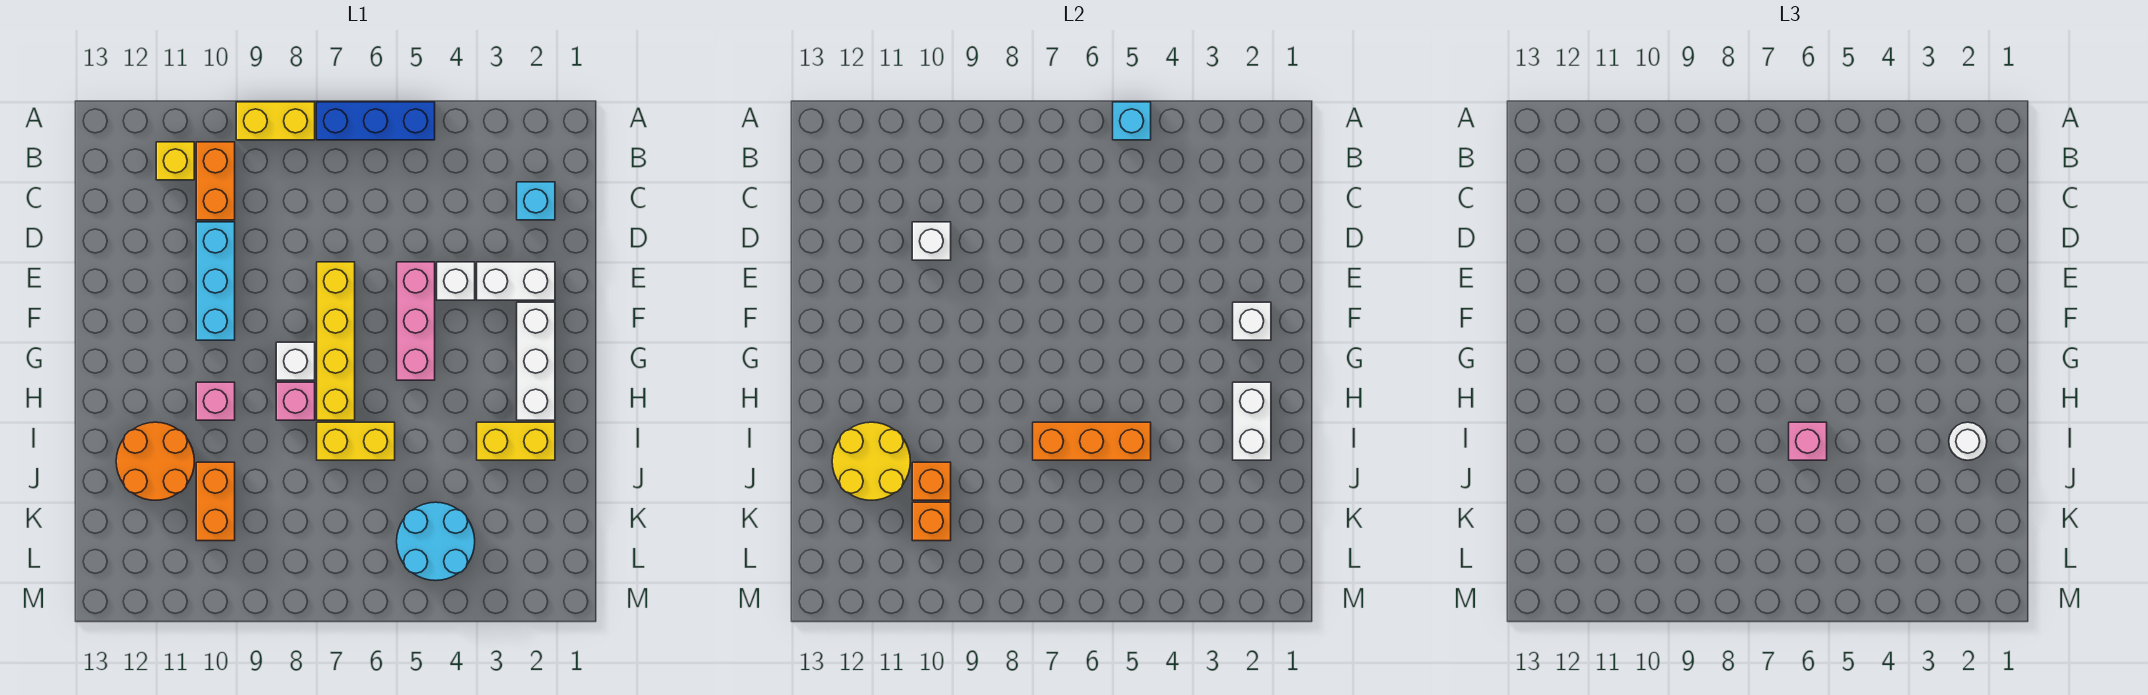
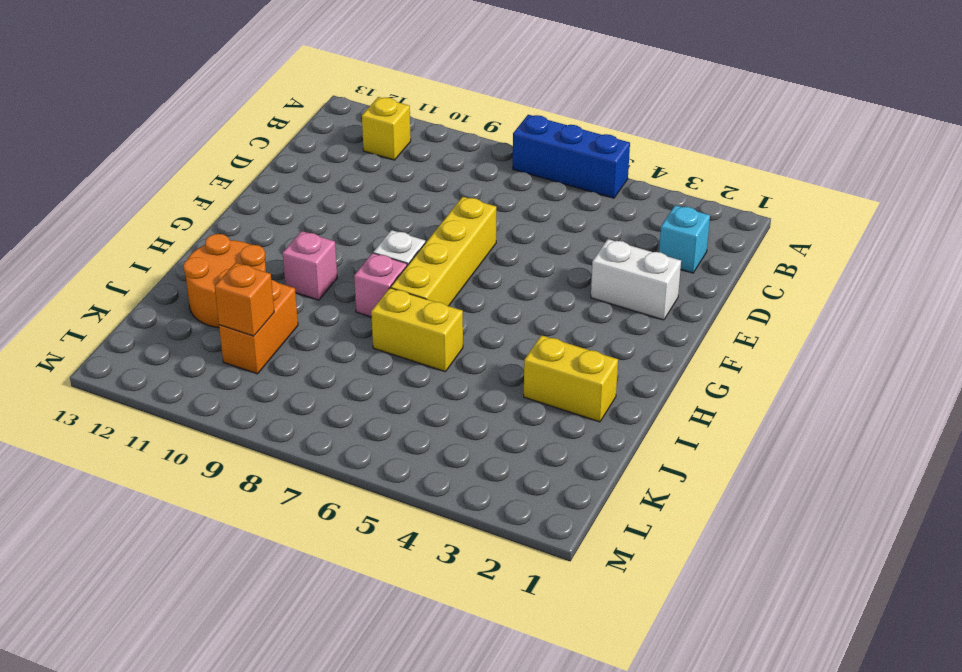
none -> yellow brick A8:A9 level 1
none -> orange brick B10:C10 level 1
none -> cyan brick D10:F10 level 1

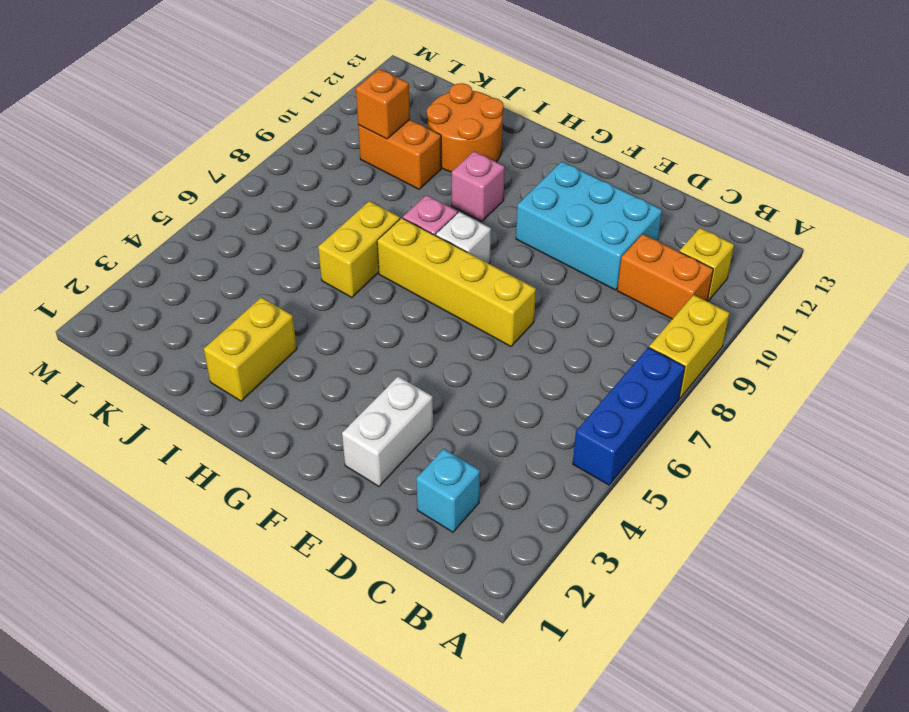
cyan brick D10:F11 level 1 -> cyan brick D10:F10 level 1
none -> white brick E4 level 1
none -> pink brick E5:G5 level 1
none -> white brick F2:H2 level 1

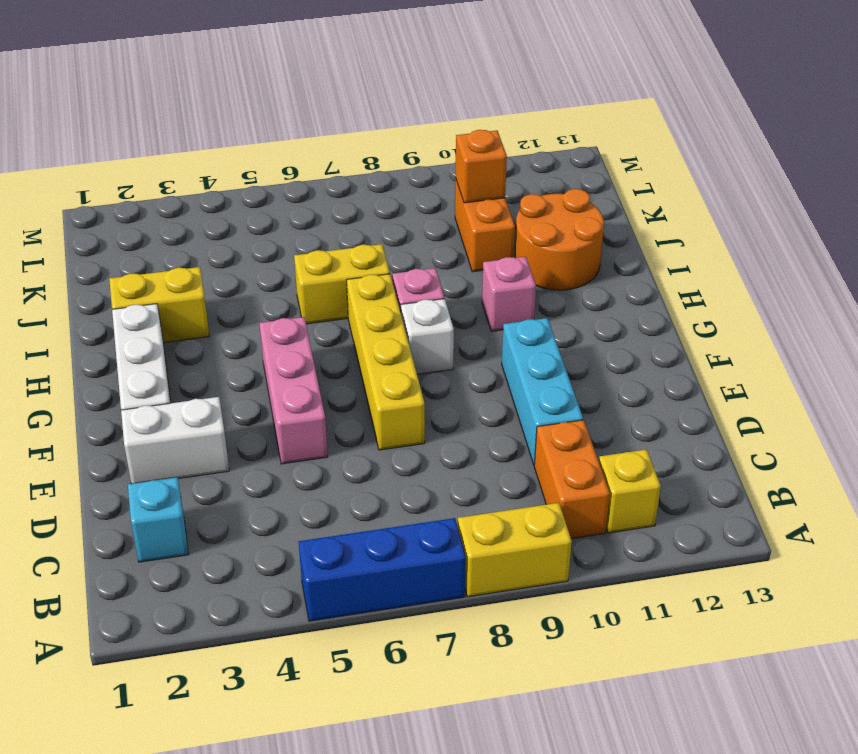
none -> white brick E4 level 1
none -> cyan round brick K4:L5 level 1
none -> cyan brick A5 level 2

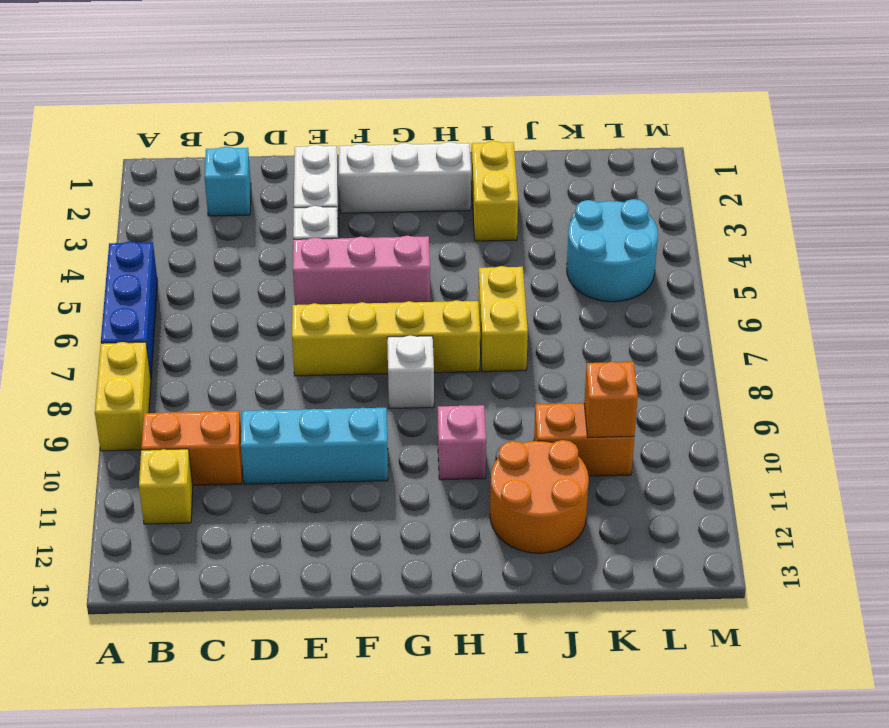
none -> pink brick H8 level 1
none -> cyan brick A5 level 2
none -> white brick D10 level 2

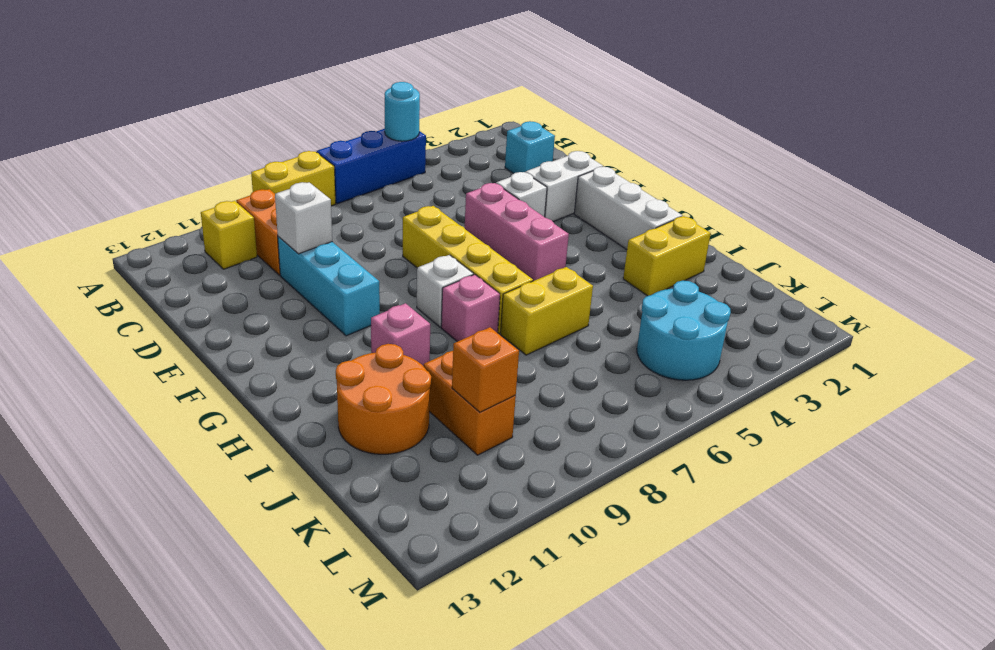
cyan round brick A5 level 2 -> cyan brick A5 level 2
none -> white brick F2 level 2
none -> white brick H2:I2 level 2
none -> orange brick I5:I7 level 2

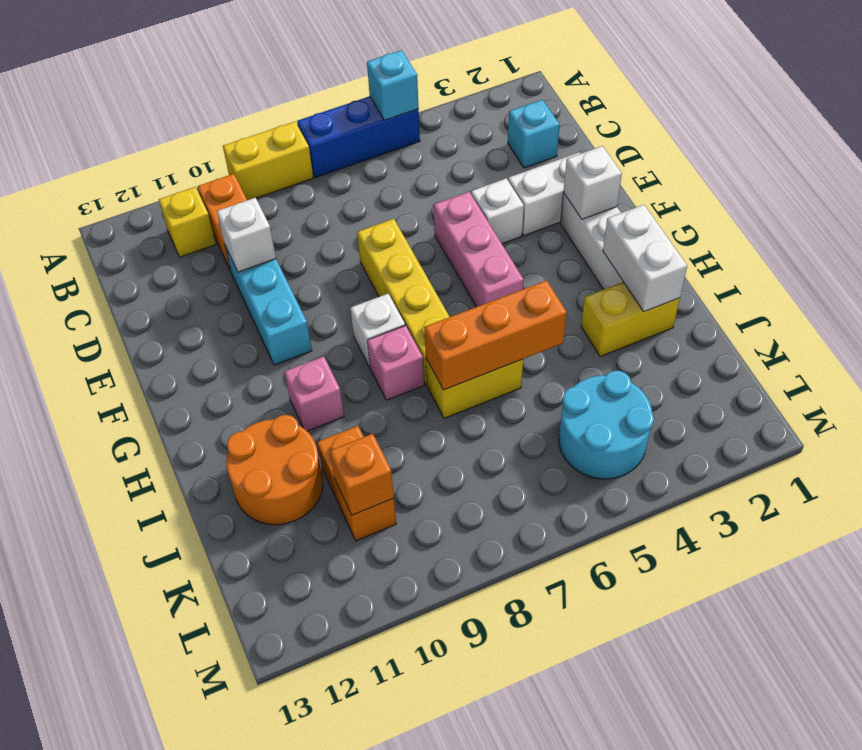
none -> yellow round brick I11:J12 level 2
none -> orange brick J10 level 2
none -> white round brick I2 level 3

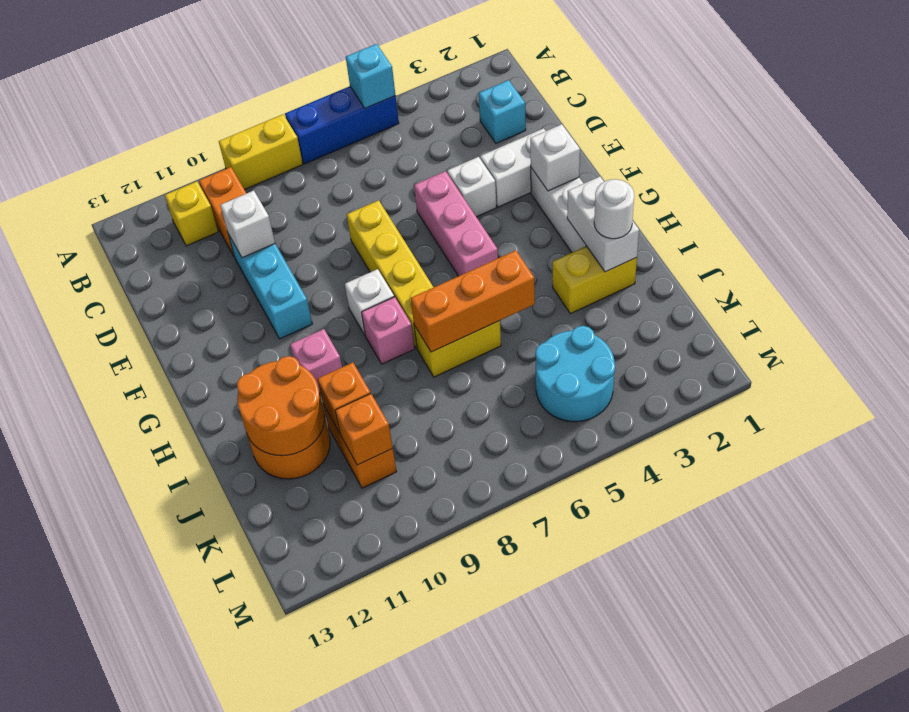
orange round brick I11:J12 level 2 -> yellow round brick I11:J12 level 2
none -> pink brick I6 level 3

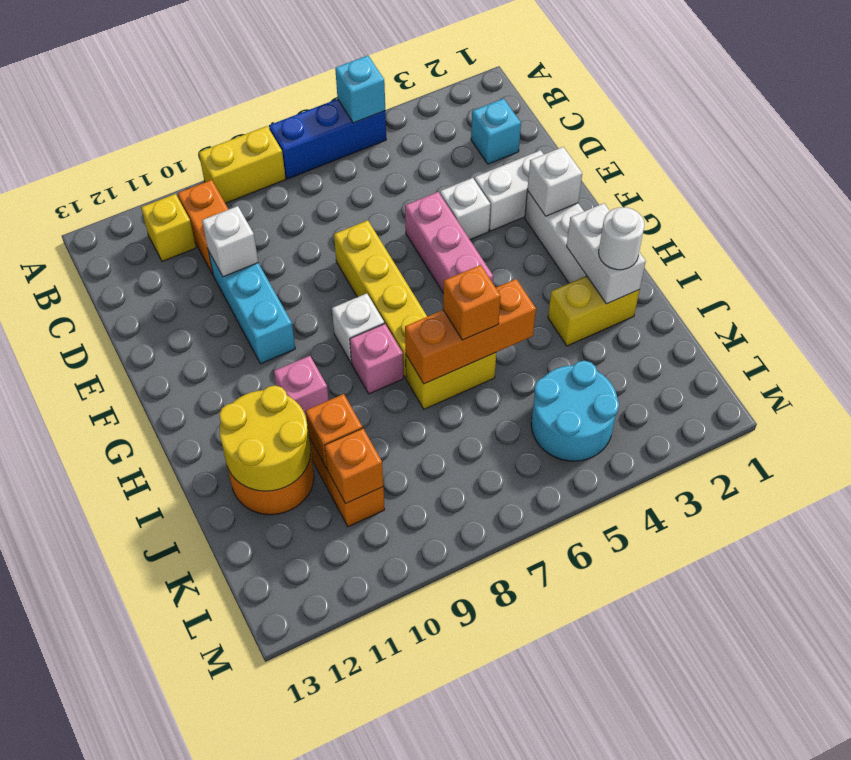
orange brick I6 level 3 -> pink brick I6 level 3

